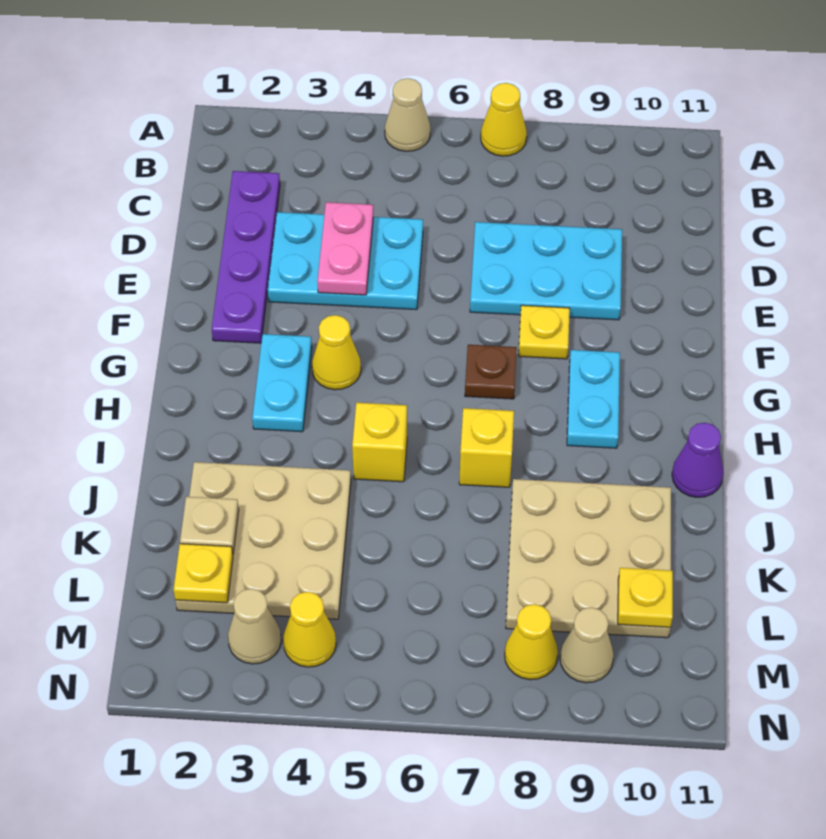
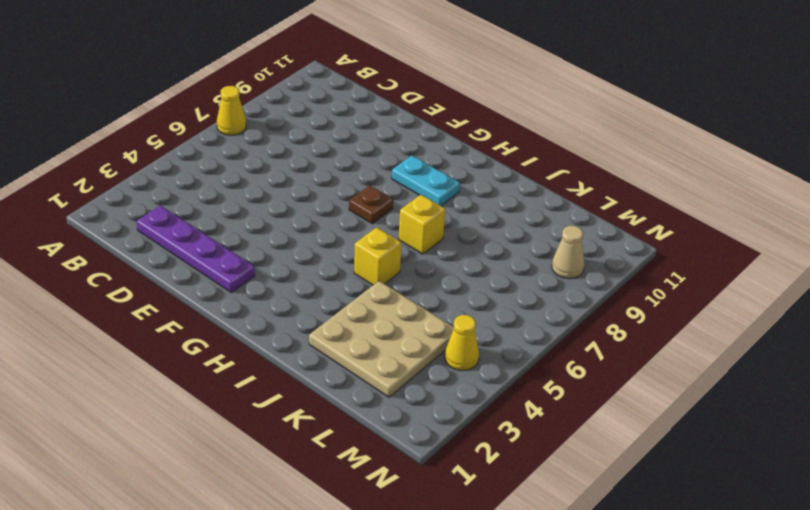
none -> tan cone A5 level 1
none -> cyan plate D3:E5 level 1
none -> cyan plate D7:E9 level 1

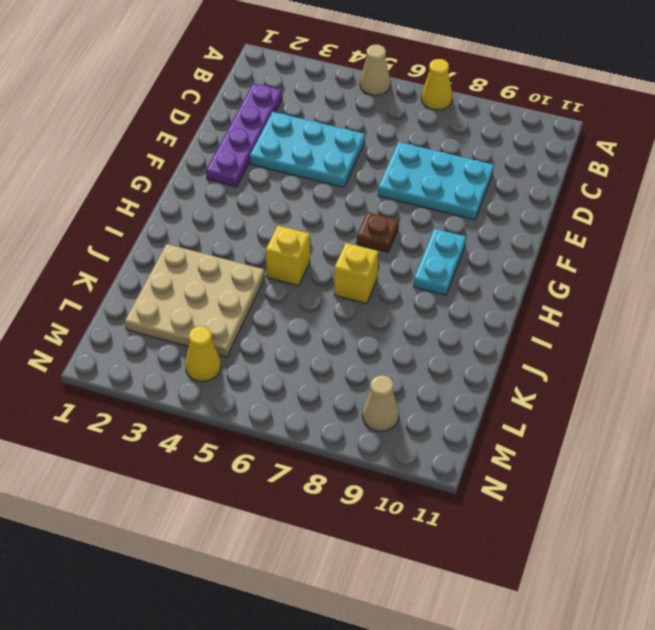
none -> yellow plate F8 level 1
none -> cyan plate G3:H3 level 1
none -> yellow cone G4 level 1

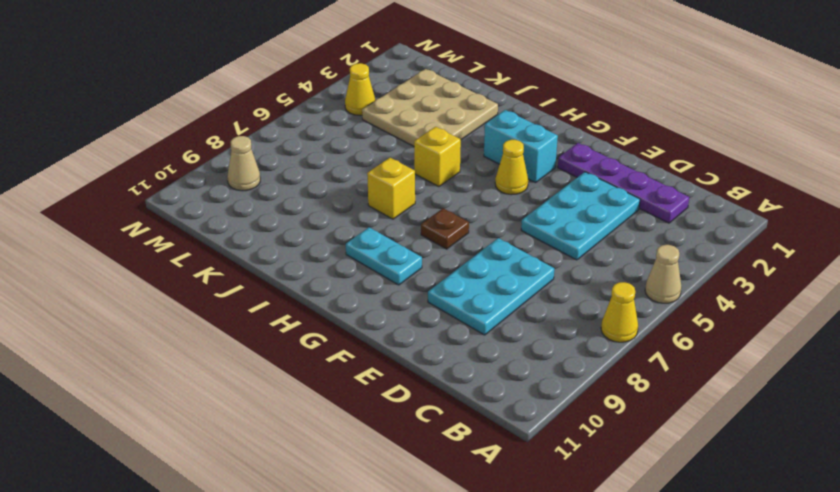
cyan brick G3:H3 level 1 -> cyan plate G3:H3 level 1
none -> yellow plate F8 level 1
none -> purple cone I11 level 1
none -> tan plate J8:L10 level 1

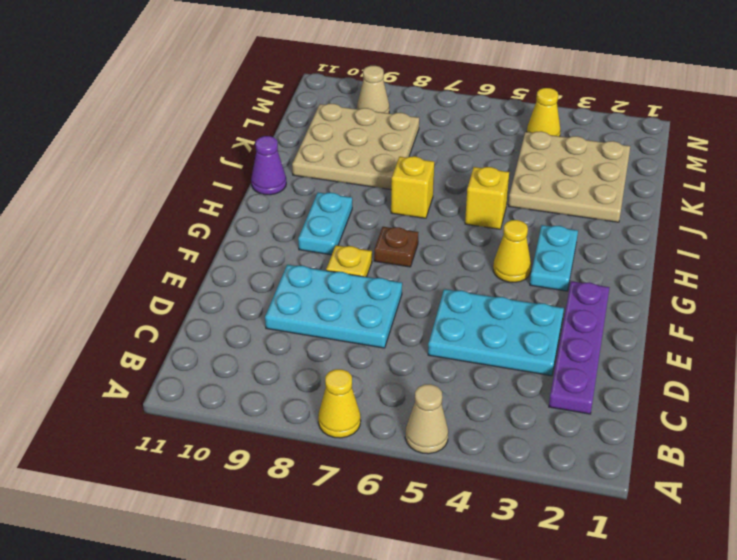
none -> tan cone M3 level 1
none -> yellow cone M8 level 1
none -> pink plate D4:E4 level 2

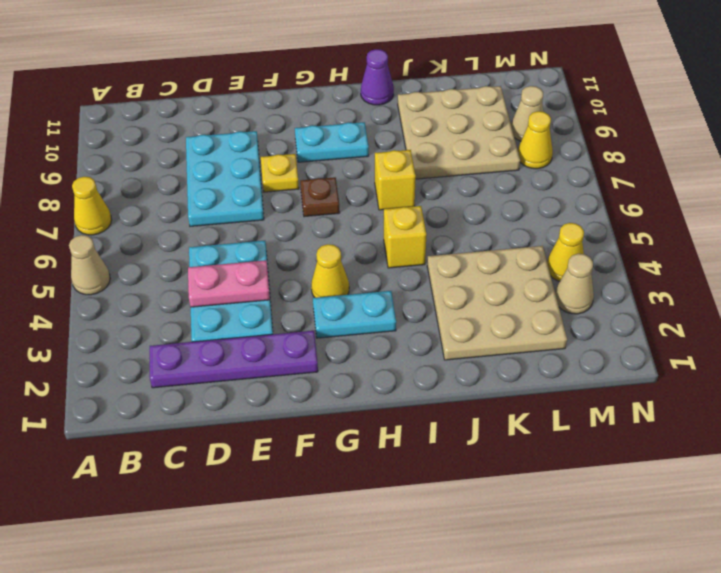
none -> tan plate K2 level 2
none -> yellow plate L2 level 2
none -> yellow plate L10 level 2

